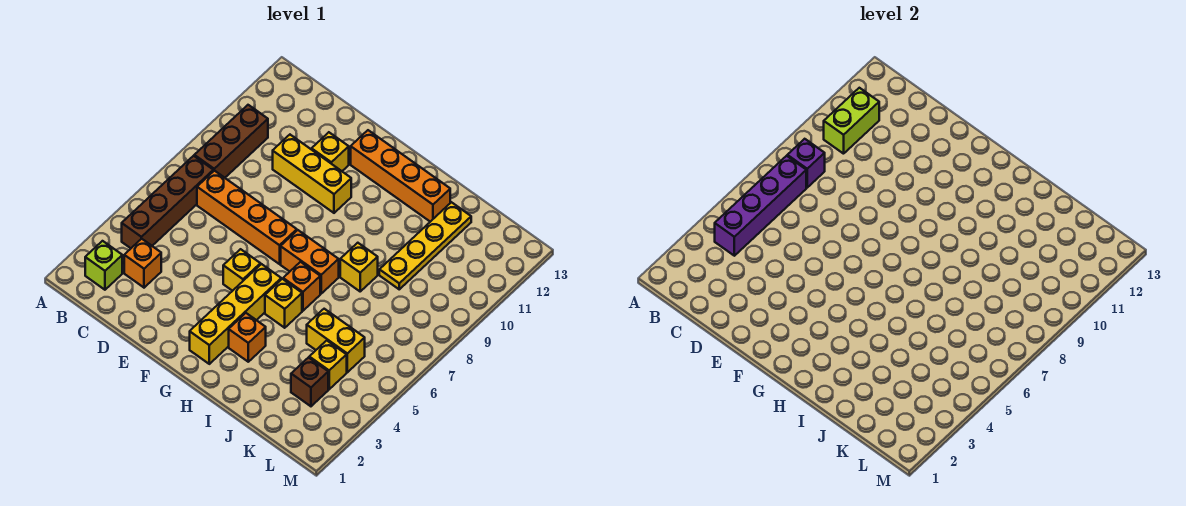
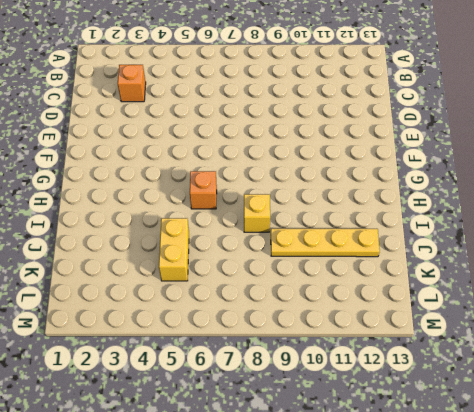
none -> lime brick B2 level 1
none -> brown brick B4:B7 level 1
none -> brown brick B8:B10 level 1

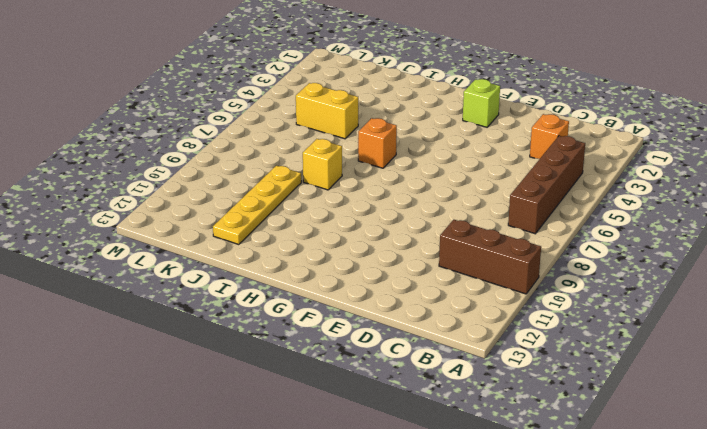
brown brick A10:C10 level 1 -> brown brick B8:B10 level 1
lime brick F2 level 1 -> lime brick B2 level 1
none -> orange brick C7:F7 level 1
none -> yellow brick D10:F10 level 1
none -> yellow brick E11 level 1

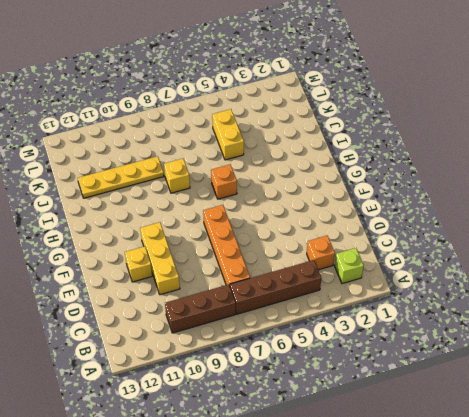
none -> yellow brick F5 level 1
none -> orange brick F12:I12 level 1
none -> yellow brick G2:G5 level 1

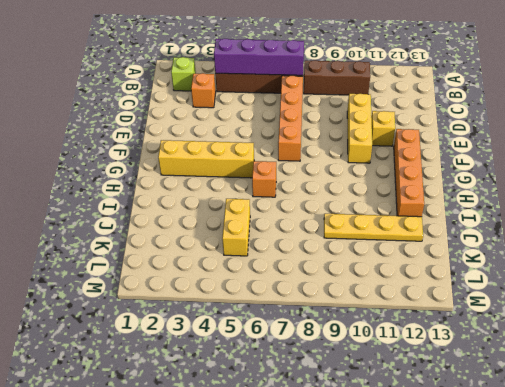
none -> yellow brick F5 level 1
none -> orange brick G7:H7 level 1
none -> orange brick H3 level 1

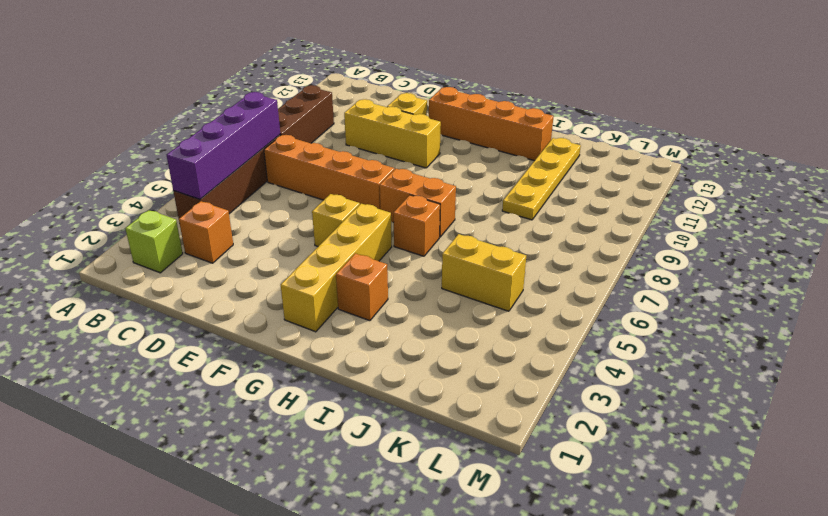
none -> yellow brick H5 level 1
none -> yellow brick I8 level 1
none -> brown brick K3 level 1

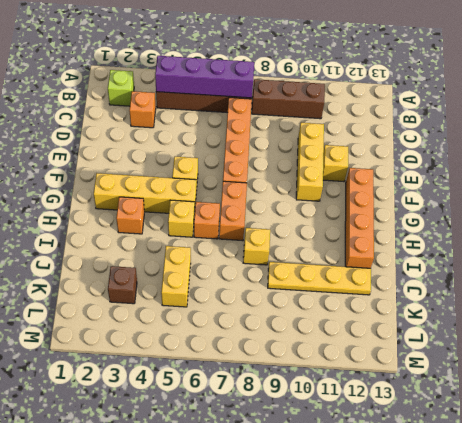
none -> yellow brick K4 level 1
none -> purple brick B8 level 2
none -> lime brick B10:B11 level 2

